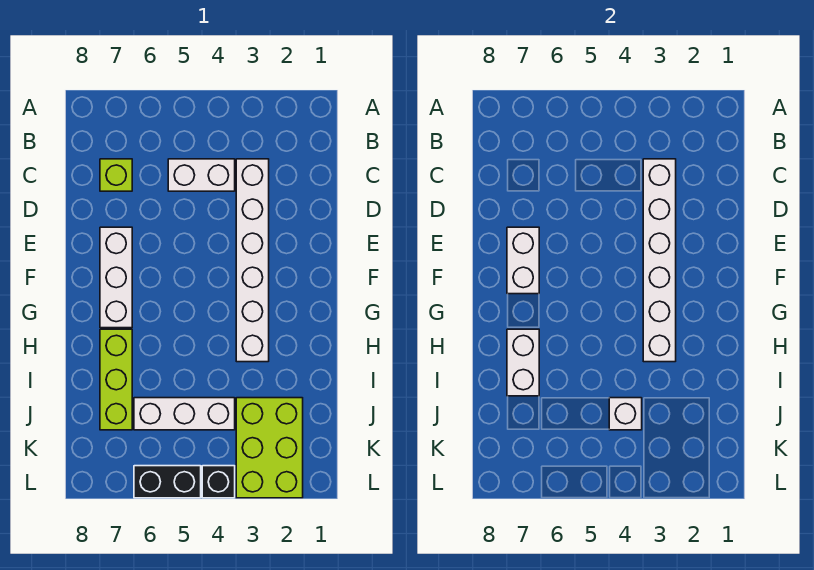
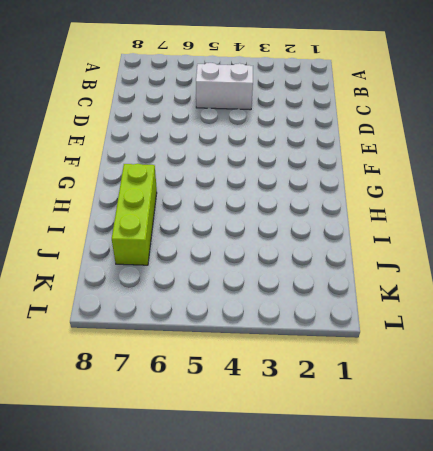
none -> white brick C3:H3 level 1
none -> lime brick C7 level 1
none -> white brick E7:G7 level 1

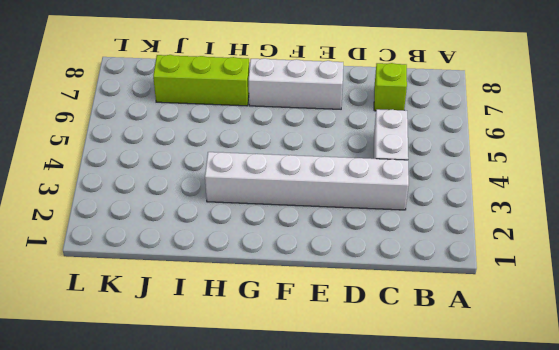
none -> lime brick J2:L3 level 1
none -> white brick J4:J6 level 1
none -> black brick L4 level 1

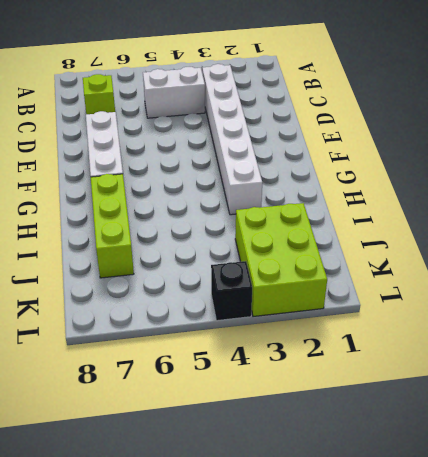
none -> white brick J4:J6 level 1
none -> black brick L5:L6 level 1
none -> white brick C3:H3 level 2

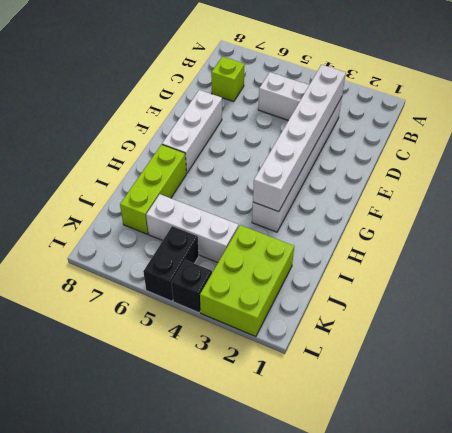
black brick K5:L5 level 1 -> black brick L5:L6 level 1
none -> white brick E7:F7 level 2
none -> white brick H7:I7 level 2
none -> white brick J4 level 2

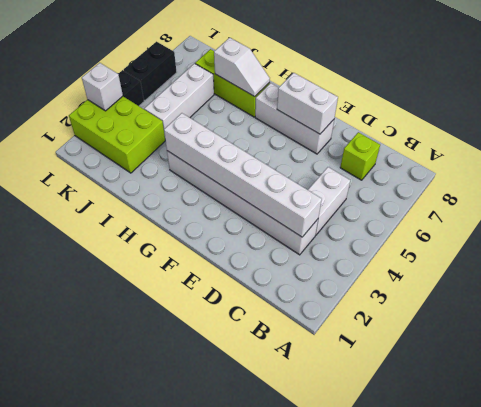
white slope H7:I7 level 2 top I -> white brick H7:I7 level 2
white brick L3 level 2 -> white brick J4 level 2

